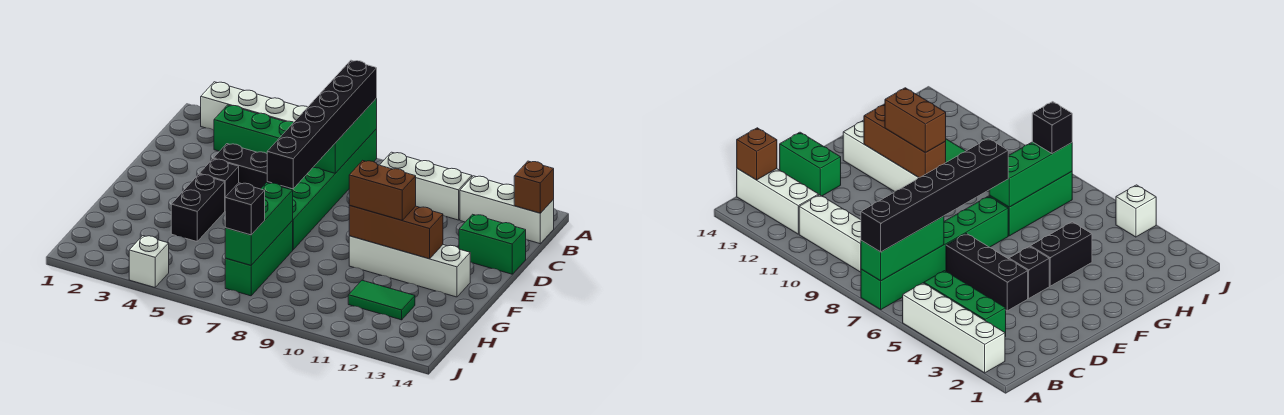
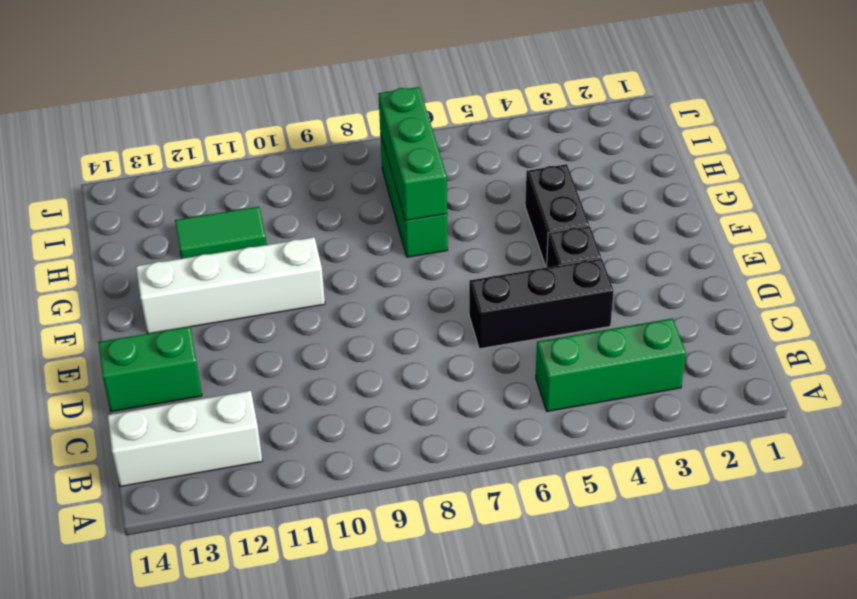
none -> white brick A2:A5 level 1
none -> green brick A7:F7 level 1
none -> white brick B9:B11 level 1

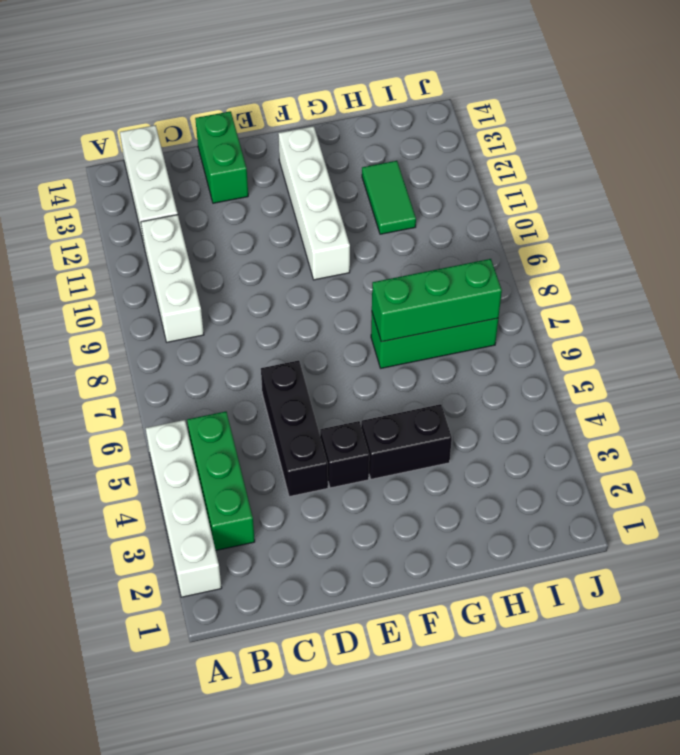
none -> green brick A7:F7 level 1
none -> white brick J4 level 1
none -> green brick A7:C7 level 2

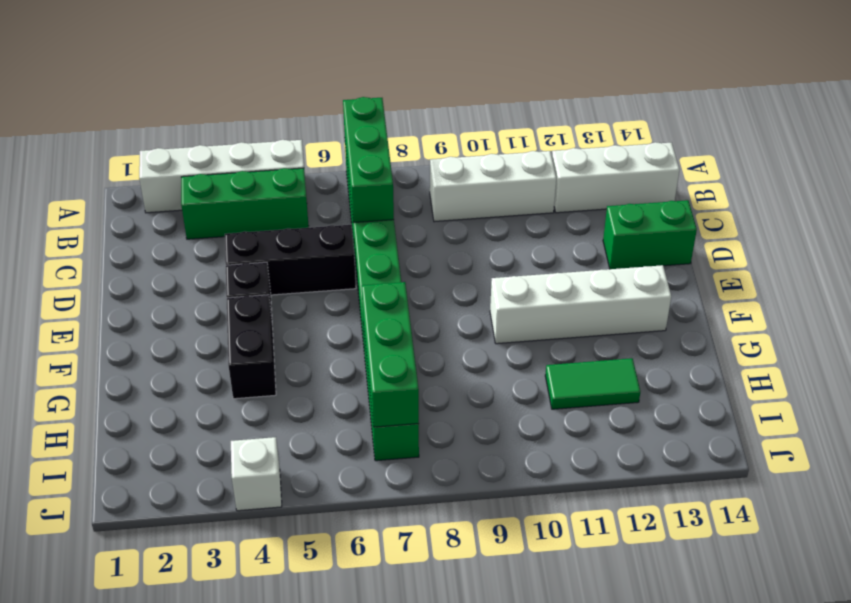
none -> brown brick B14 level 2
none -> brown brick F10:F12 level 2
none -> black brick A7:F7 level 3

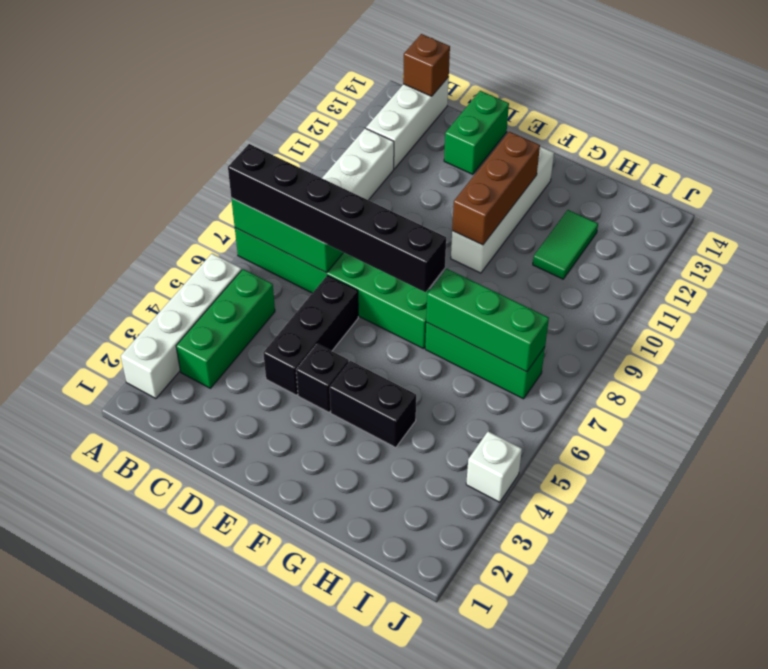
none -> brown brick F10:F11 level 3
none -> black brick I7 level 3

